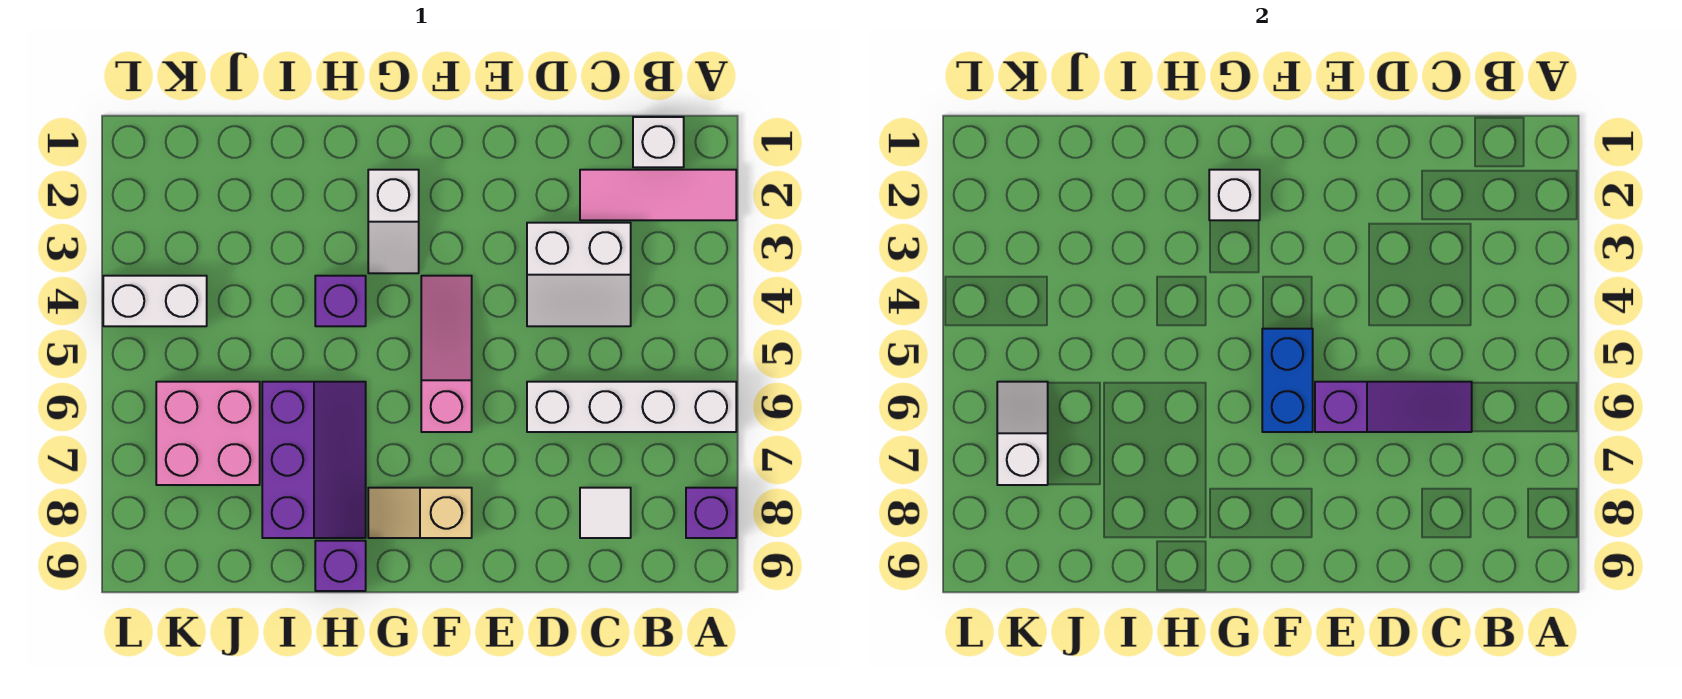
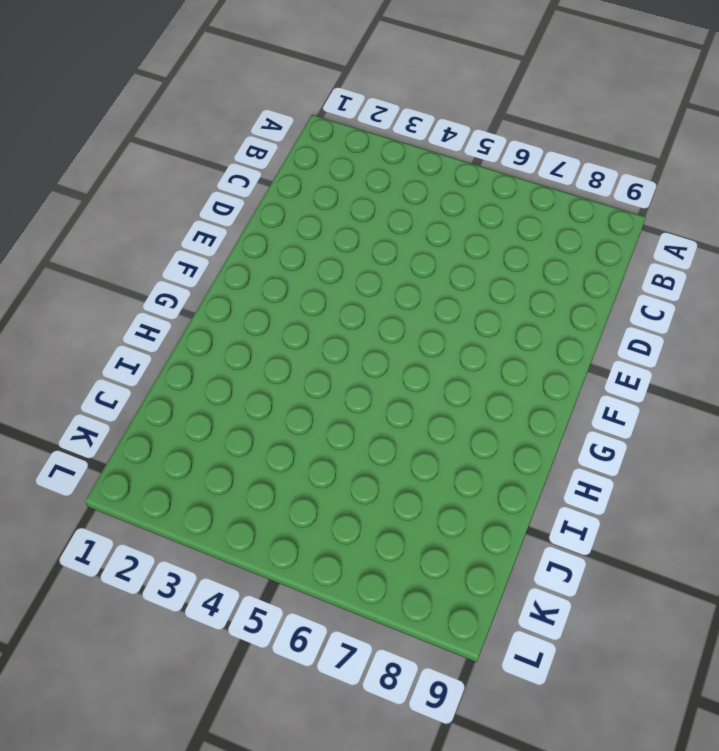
none -> pink tile A2:C2 level 1
none -> white brick A6:D6 level 1
none -> purple brick A8 level 1

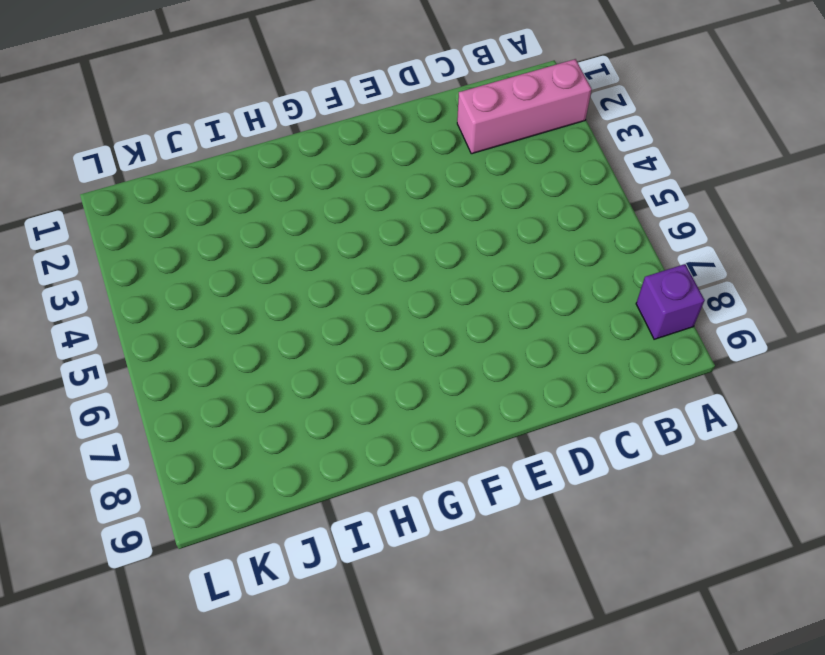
pink brick A2:C2 level 1 -> pink tile A2:C2 level 1
none -> white brick A6:D6 level 1
none -> white brick B1 level 1
none -> white slope C3:D4 level 1 top 3

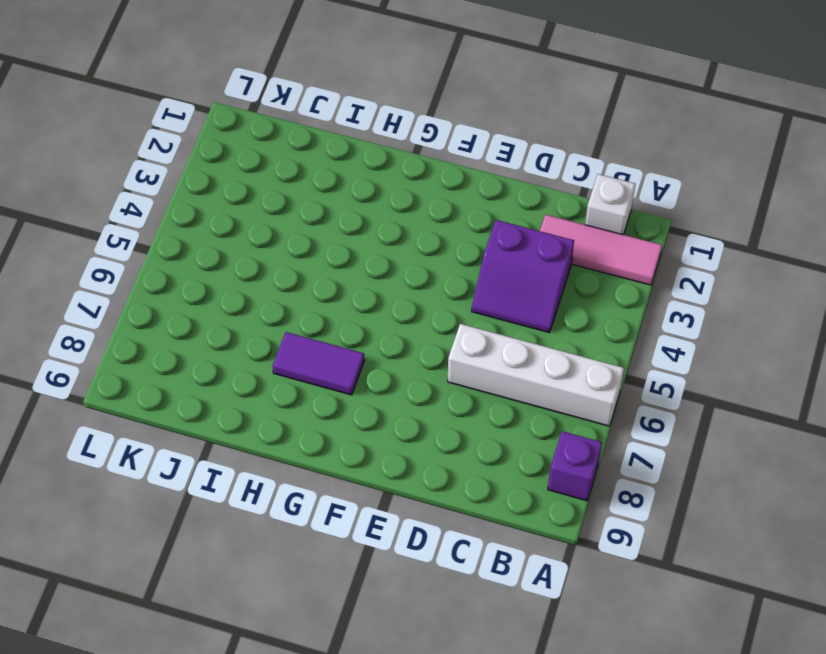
purple slope C3:D4 level 1 top 3 -> white slope C3:D4 level 1 top 3
purple tile G7:H7 level 1 -> purple slope H6:I8 level 1 top I
none -> white tile C8 level 1
none -> pink slope F4:F6 level 1 top 6
none -> tan slope F8:G8 level 1 top F

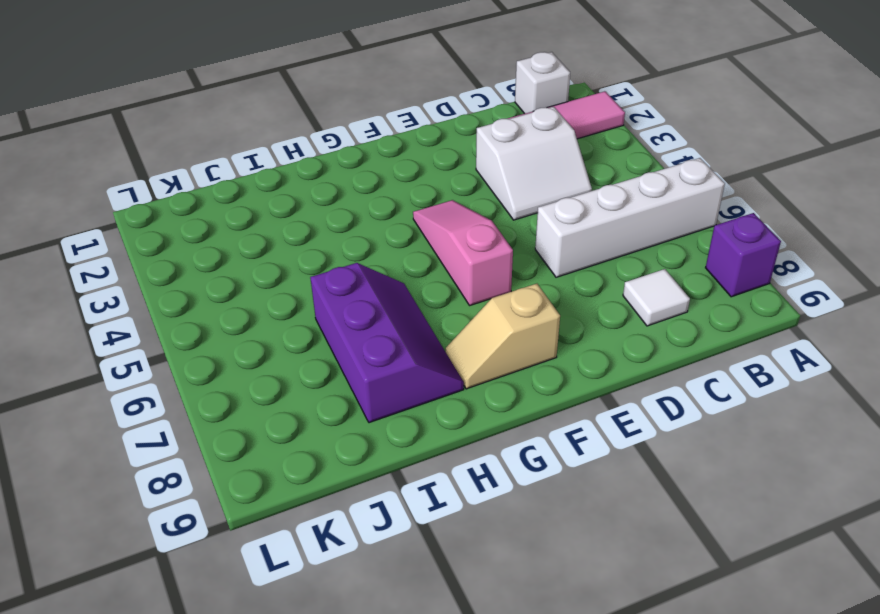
none -> white slope G2:G3 level 1 top 2
none -> purple brick H4 level 1
none -> purple brick H9 level 1

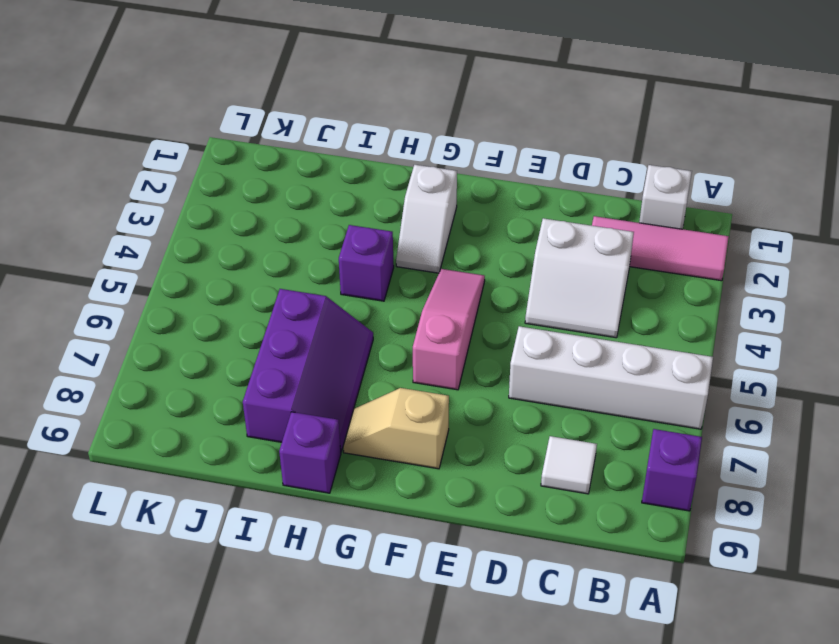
none -> pink brick J6:K7 level 1
none -> white brick K4:L4 level 1
none -> purple slope C6:E6 level 2 top E

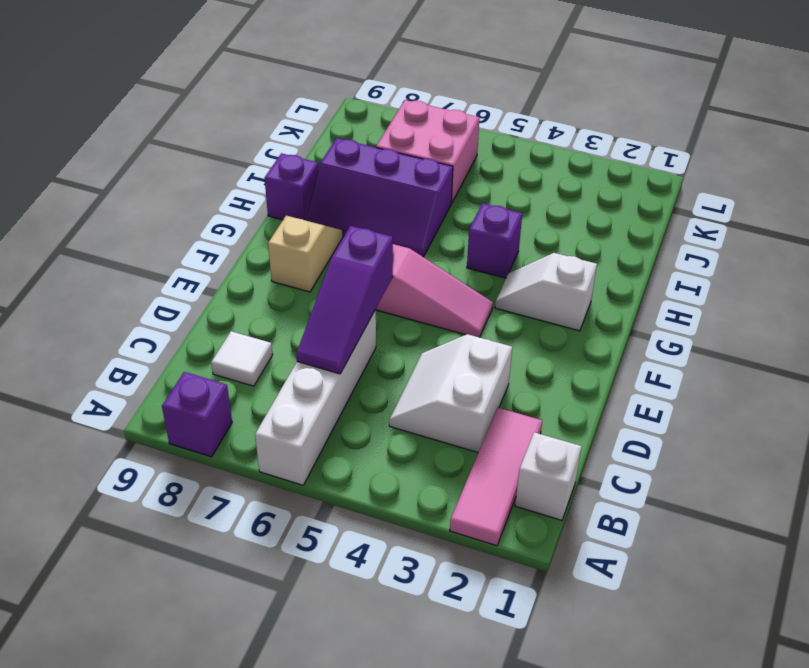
none -> white brick K4:L4 level 1
none -> blue brick F5:F6 level 2
none -> white brick G2 level 2

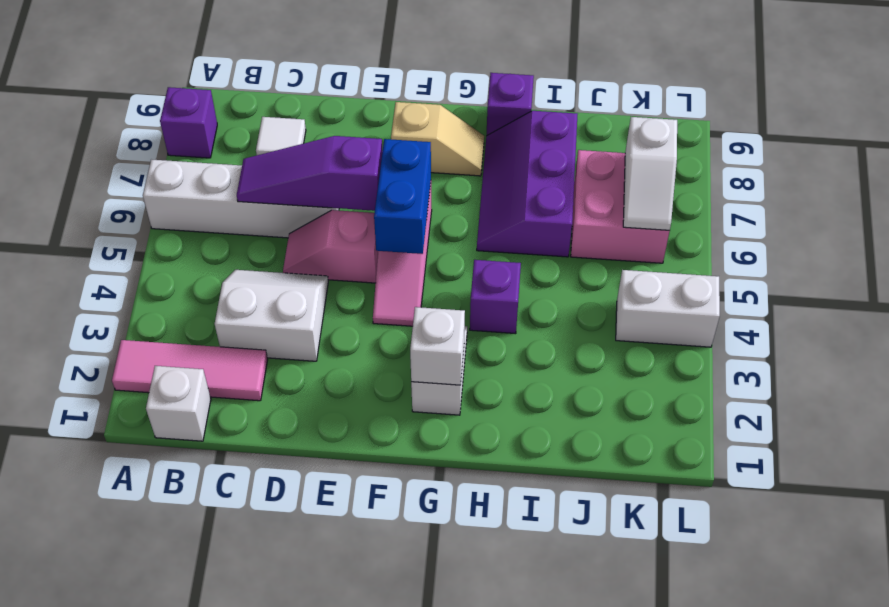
pink slope D5:E5 level 1 top E -> none

